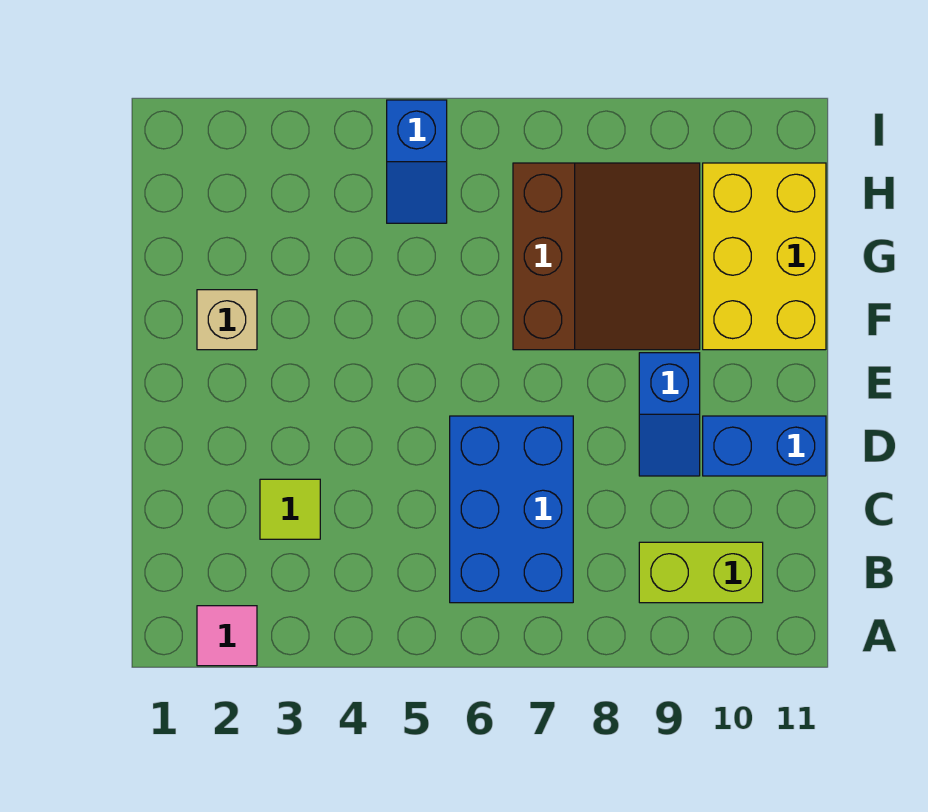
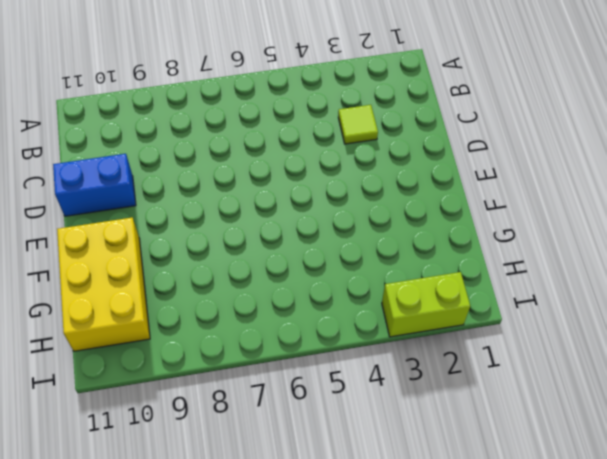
lime brick I2:I3 level 1 -> lime brick B9:B10 level 1
none -> pink tile A2 level 1
none -> blue brick B6:D7 level 1

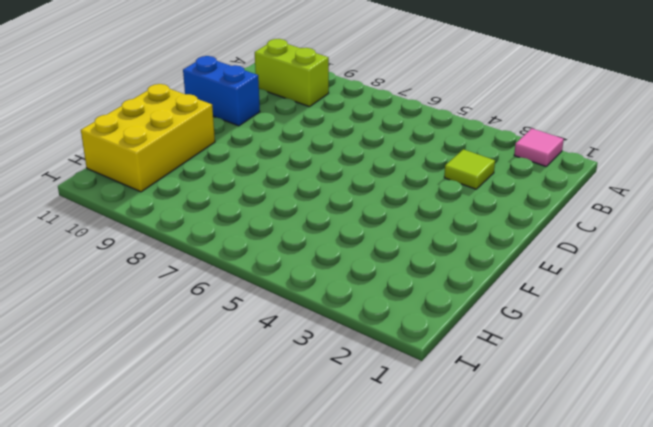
none -> blue brick B6:D7 level 1
none -> blue slope D9:E9 level 1 top E

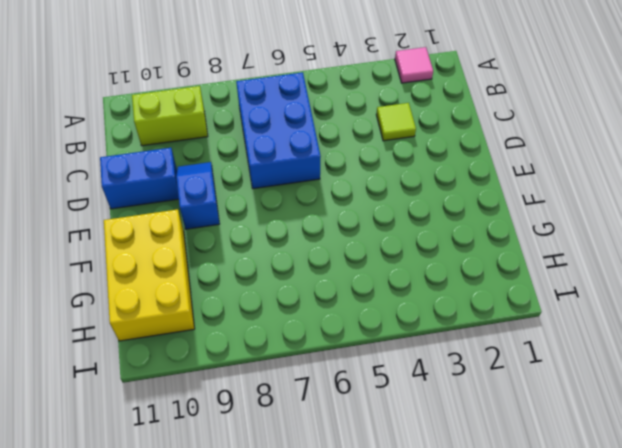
none -> tan brick F2 level 1
none -> brown slope F7:H9 level 1 top 7

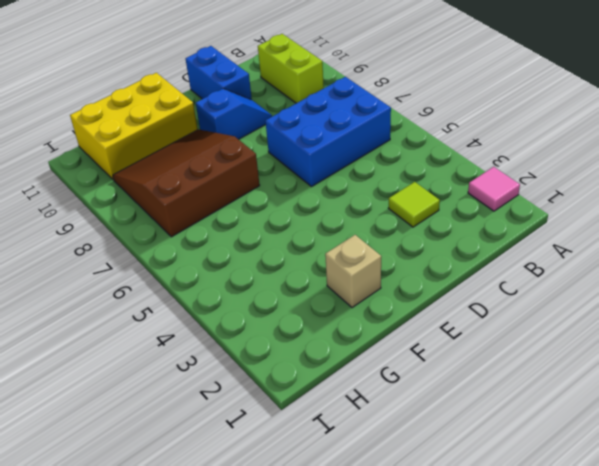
none -> blue slope H5:I5 level 1 top I

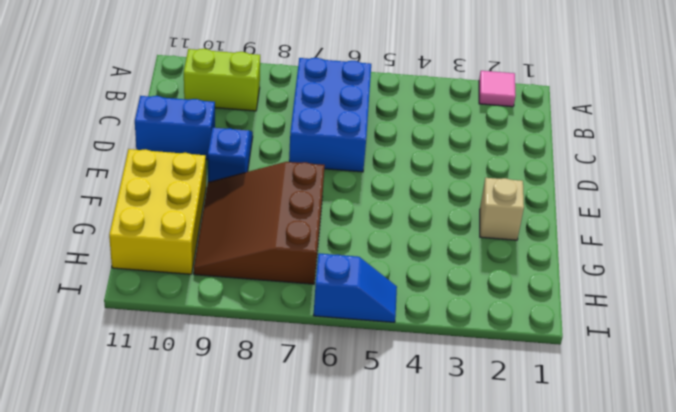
blue slope I5:I6 level 1 top 6 -> blue slope H5:I5 level 1 top I
none -> lime tile C3 level 1

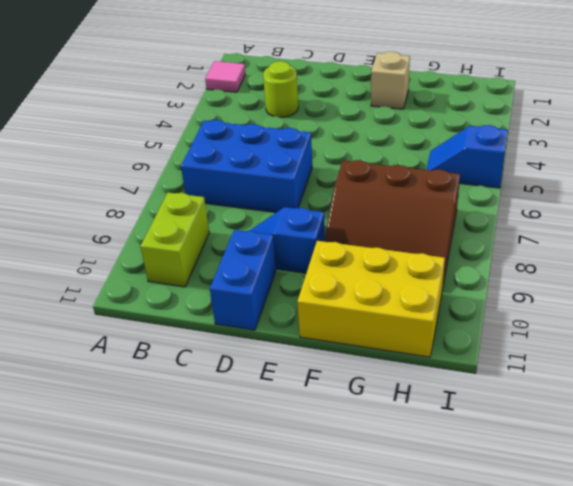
lime round brick C3 level 1 -> lime tile C3 level 1

